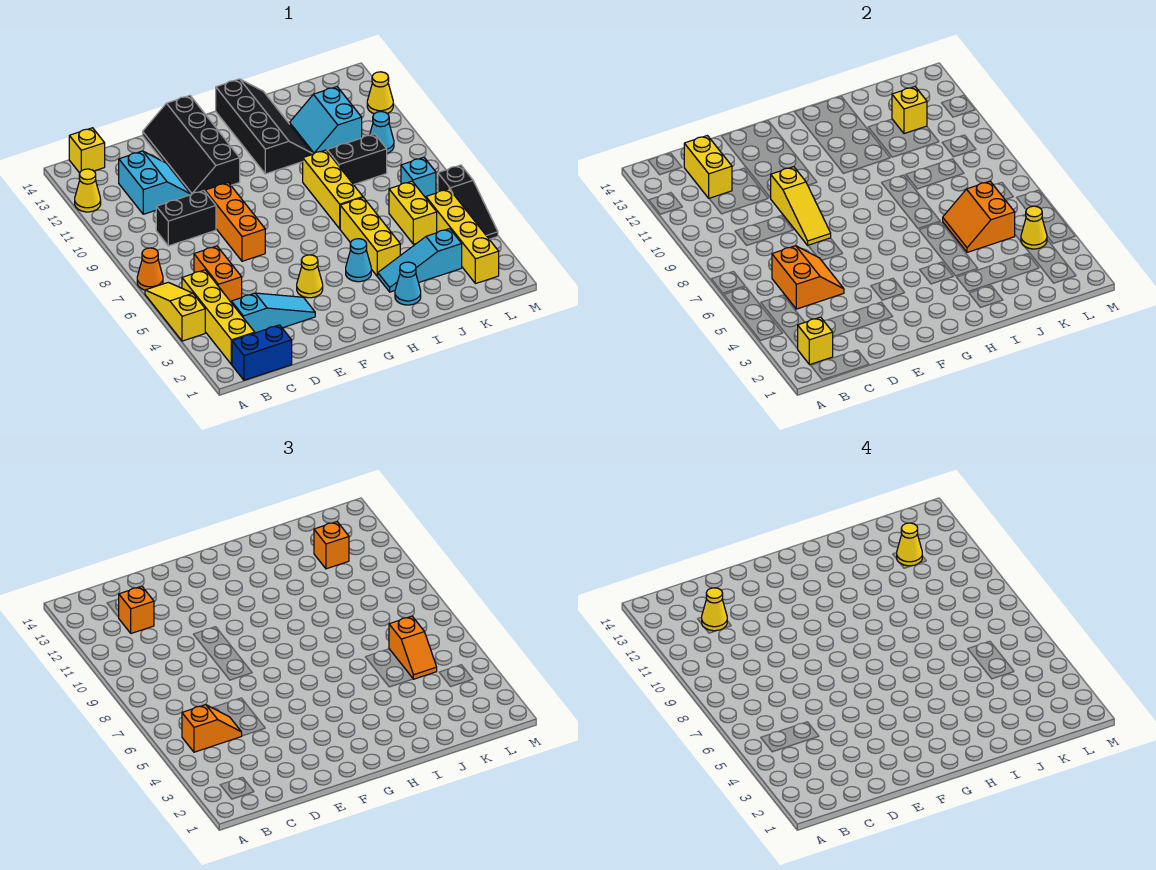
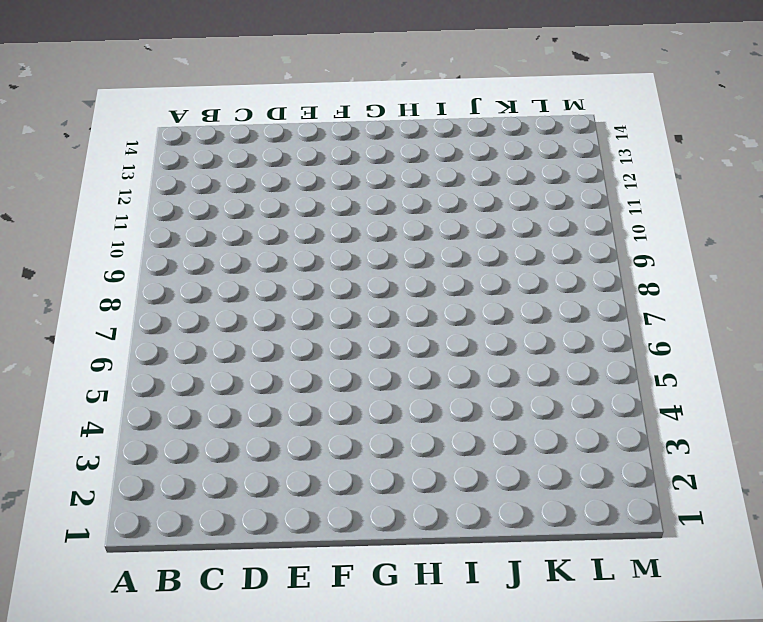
none -> yellow slope A4:A6 level 1 top 4
none -> orange cone A7 level 1
none -> yellow cone A12 level 1
none -> blue brick B1:C1 level 1

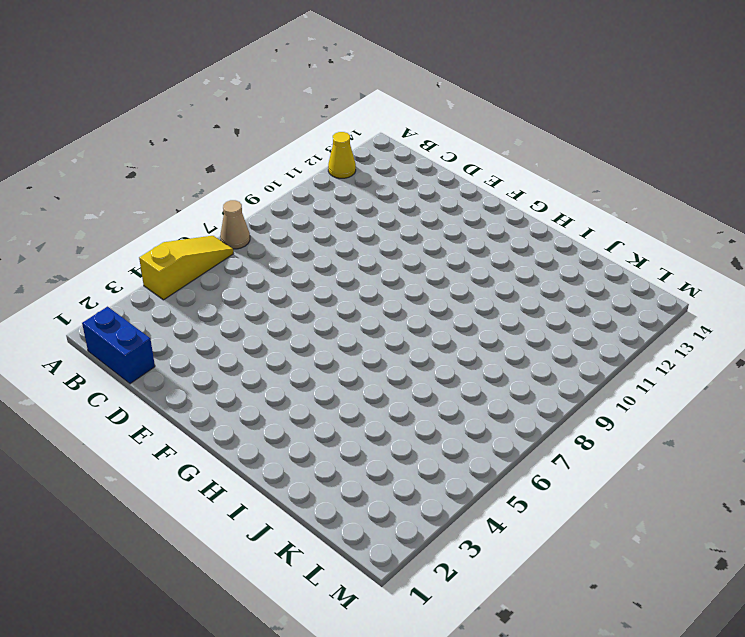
tan cone A7 level 1 -> orange cone A7 level 1
none -> yellow brick B2:B5 level 1
none -> yellow brick B14 level 1
none -> cyan slope C3:E3 level 1 top C
none -> orange brick C5:C6 level 1

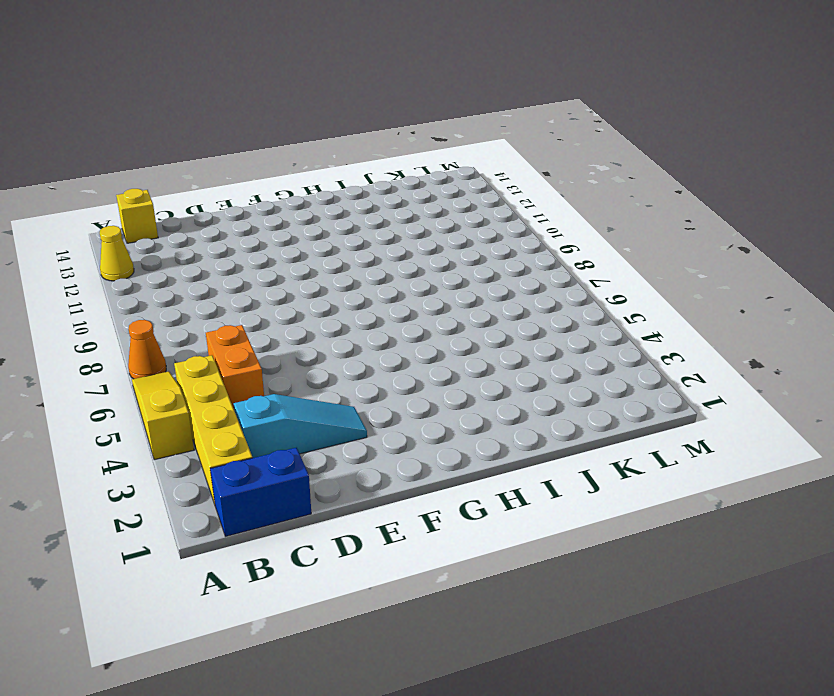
none -> black brick C9:D9 level 1
none -> cyan slope C11:D12 level 1 top C
none -> orange brick E7:E9 level 1
none -> black slope E11:F14 level 1 top F

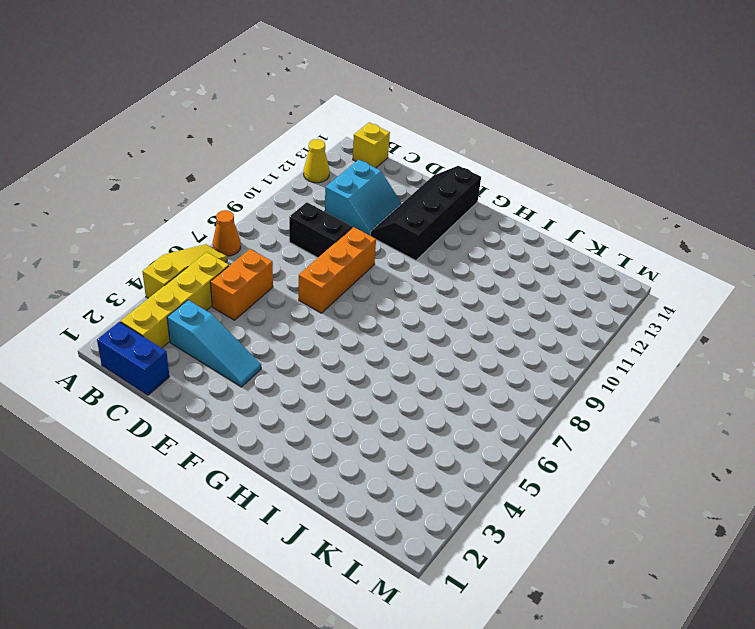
none -> yellow cone F4 level 1
none -> cyan cone H4 level 1
none -> black slope H11:I14 level 1 top H
none -> cyan cone I2 level 1

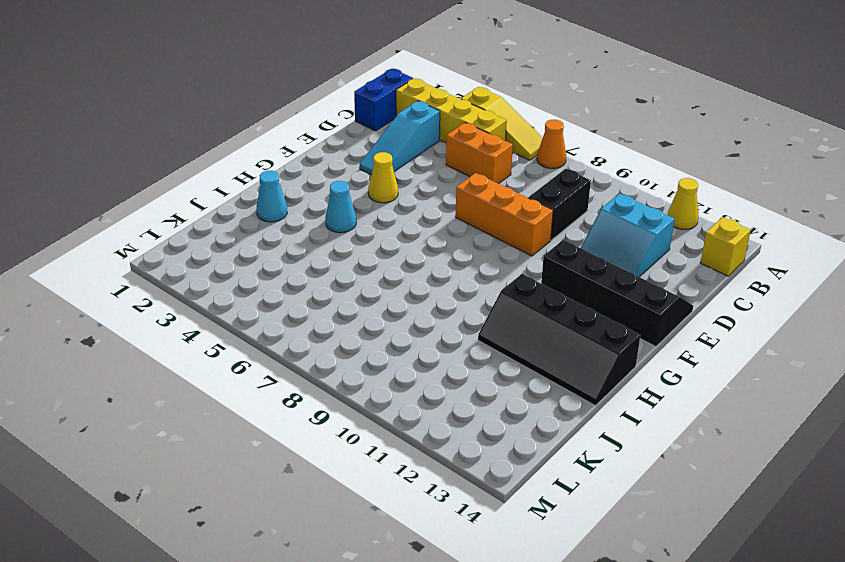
none -> cyan slope I3:K3 level 1 top K
none -> yellow brick I4:I6 level 1
none -> yellow brick I7:I9 level 1
none -> black brick J9:K9 level 1

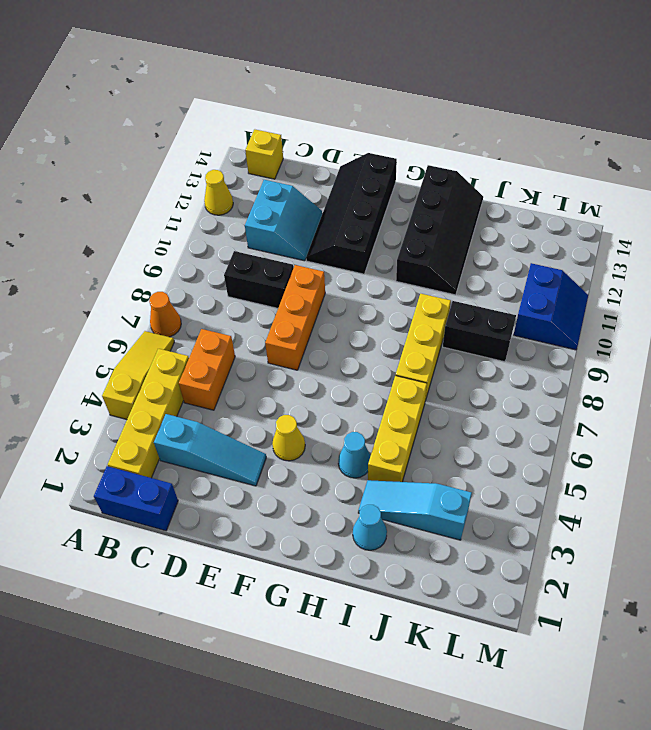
blue slope L10:M11 level 1 top L -> cyan cone L10 level 1
none -> cyan slope J11:K12 level 1 top K
none -> yellow brick K5:K6 level 1
none -> yellow brick L2:L5 level 1
none -> cyan brick L7 level 1

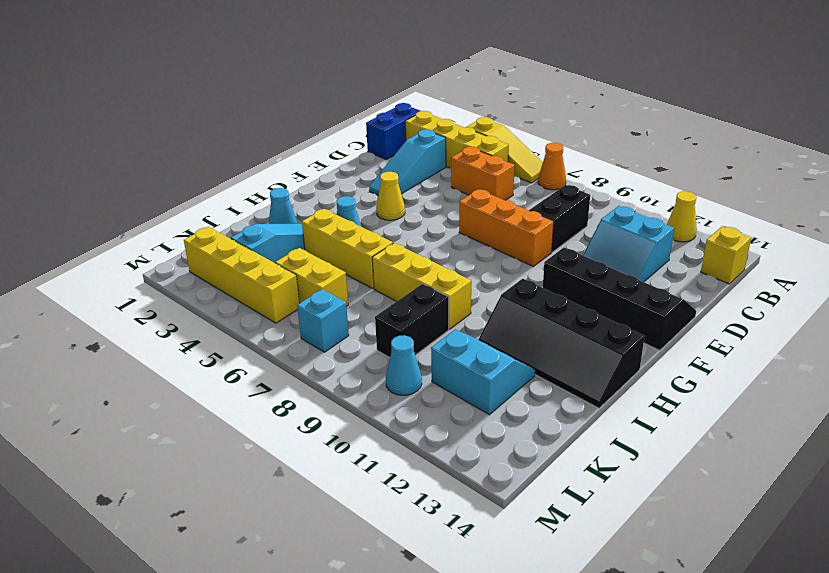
none -> black slope M4:M6 level 1 top 6
none -> yellow cone M12 level 1
none -> yellow brick B2 level 2
none -> orange slope C5:D6 level 2 top C

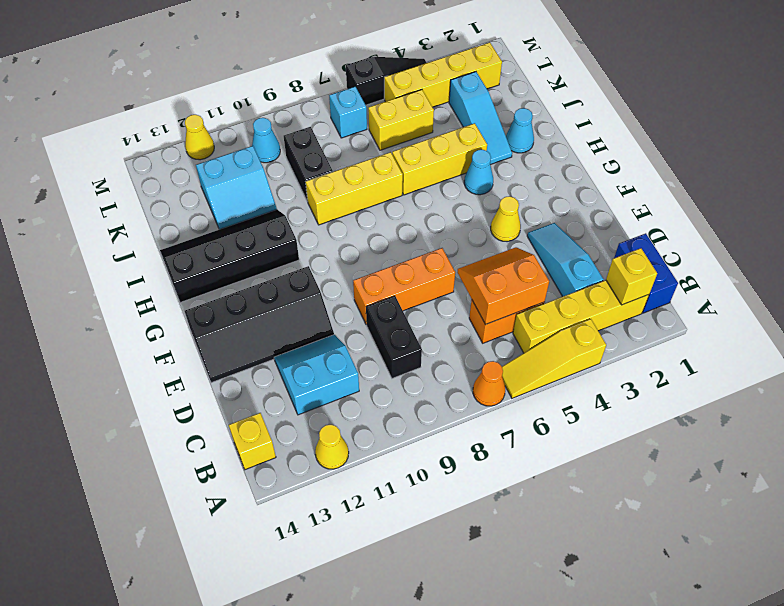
none -> yellow brick C12:C13 level 2
none -> yellow slope E8:E10 level 2 top 10
none -> orange slope J5:K6 level 2 top K
none -> yellow brick K12 level 2

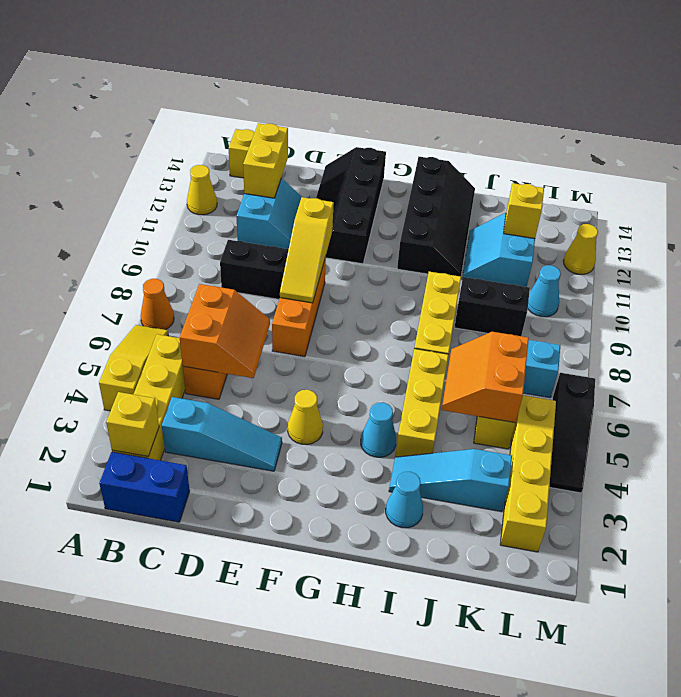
none -> yellow cone L4 level 2
none -> orange slope B5:C5 level 3 top B
none -> orange brick C12 level 3
none -> orange slope K5:K6 level 3 top 6

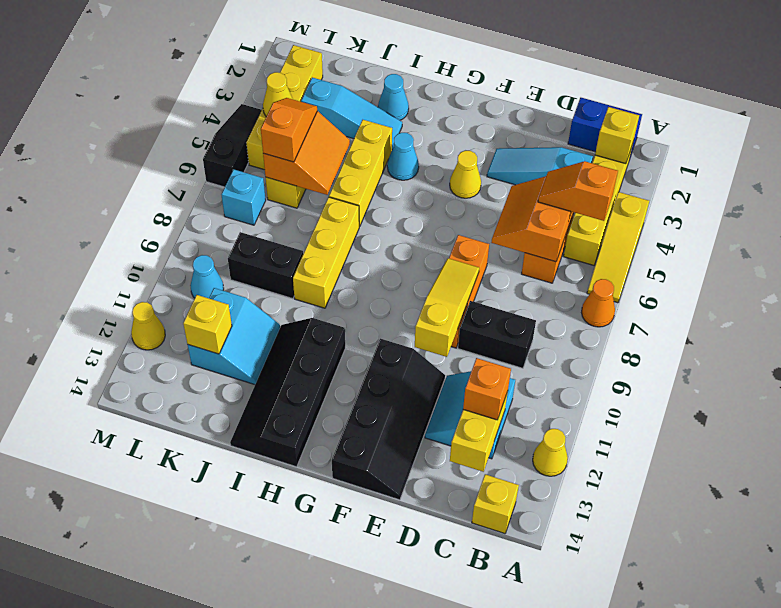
none -> orange brick K12 level 3
none -> yellow cone C12 level 4
none -> yellow cone K12 level 4

